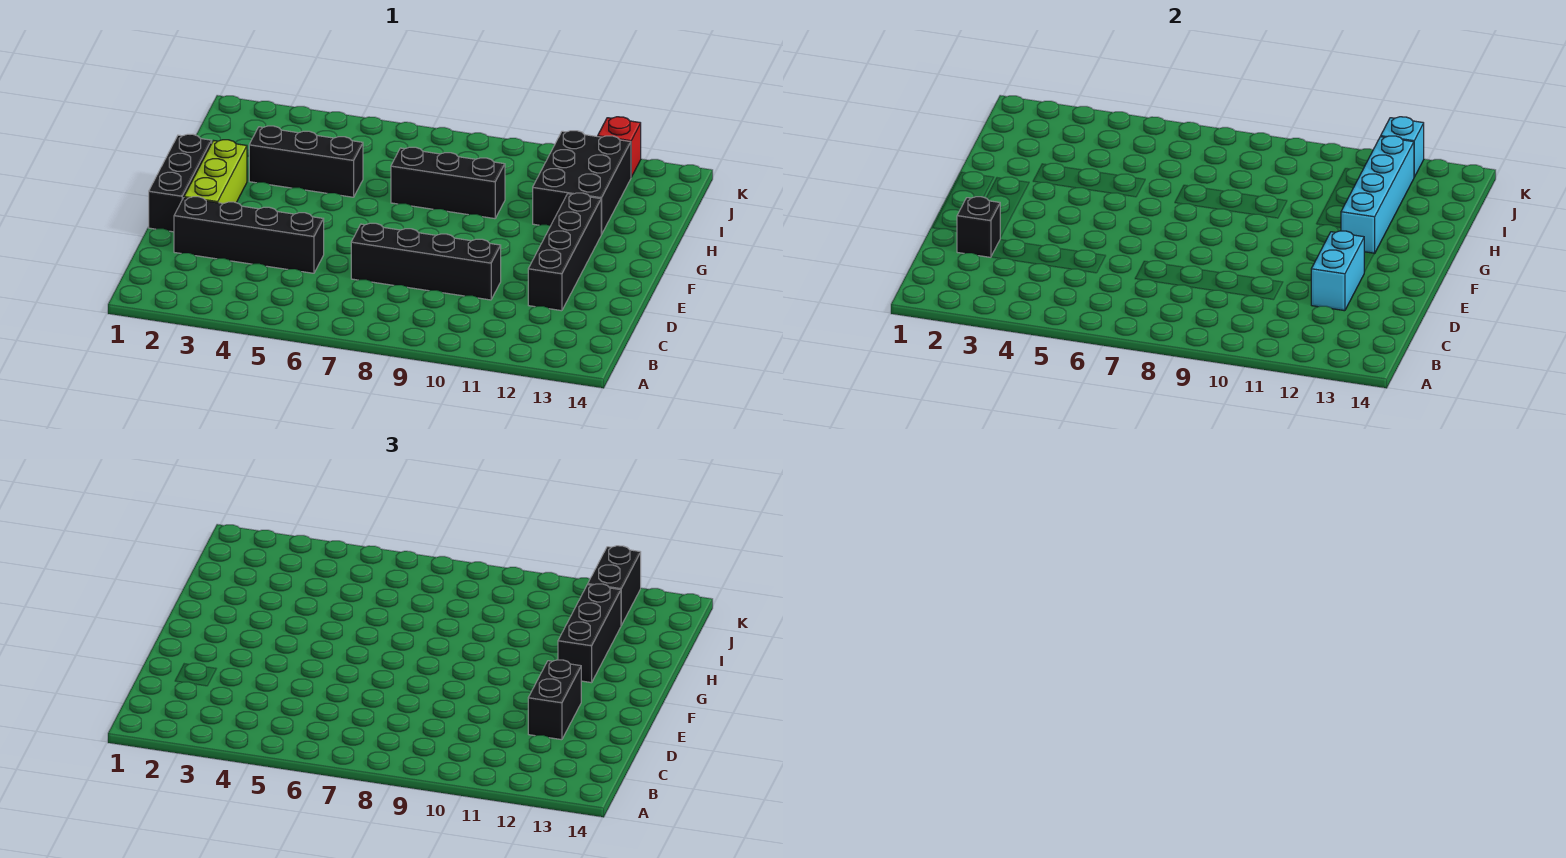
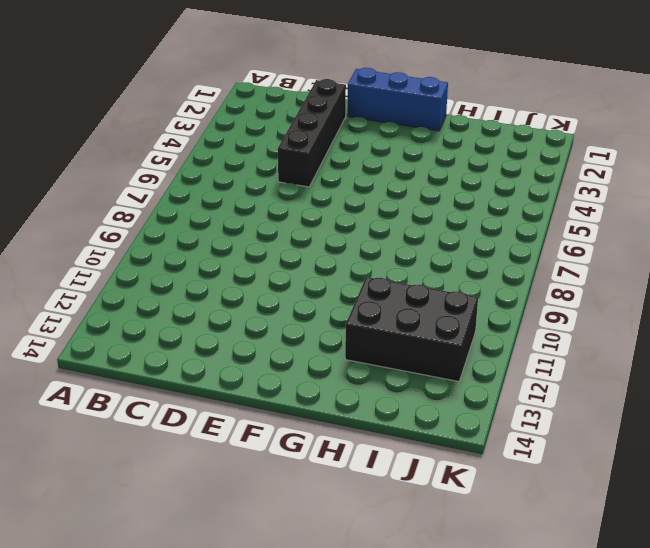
blue brick E1:G1 level 1 -> black brick E1:G1 level 1
none -> black brick D7:D10 level 1
none -> black brick D12:G12 level 1
none -> lime brick E2:G2 level 1

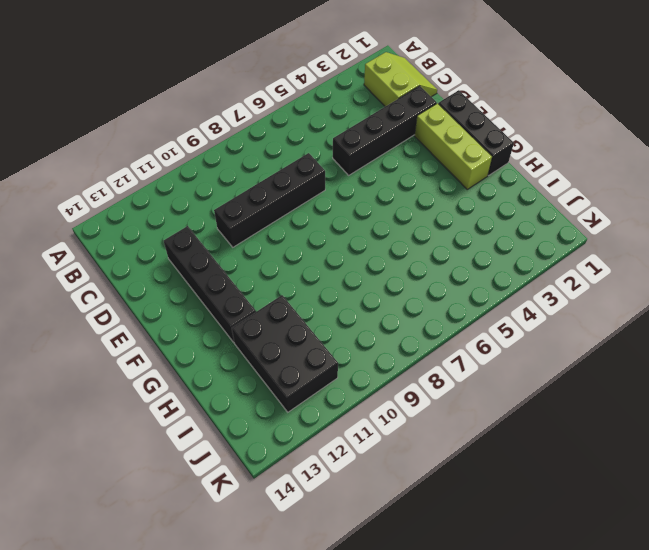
lime slope B1:C2 level 1 top 2 -> none
none -> black brick H3:H5 level 1
none -> black brick H7:H9 level 1
none -> red brick K12 level 1

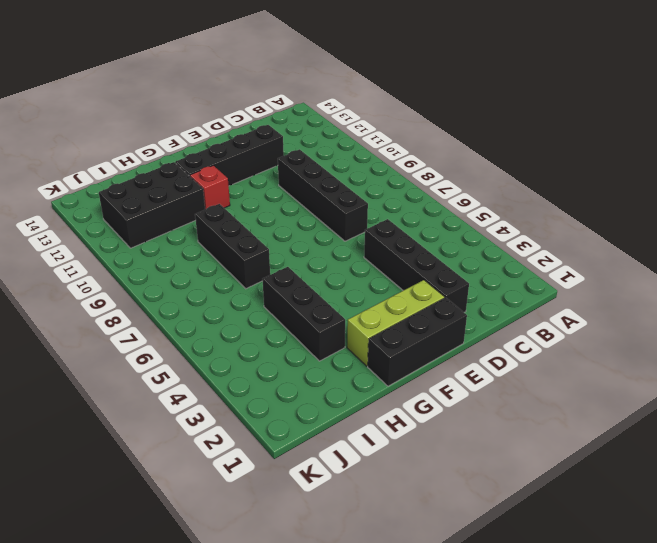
red brick G11 level 1 -> red brick K12 level 1
none -> black brick D2 level 2
none -> cyan brick D12:E12 level 2
none -> cyan brick G12:J12 level 2

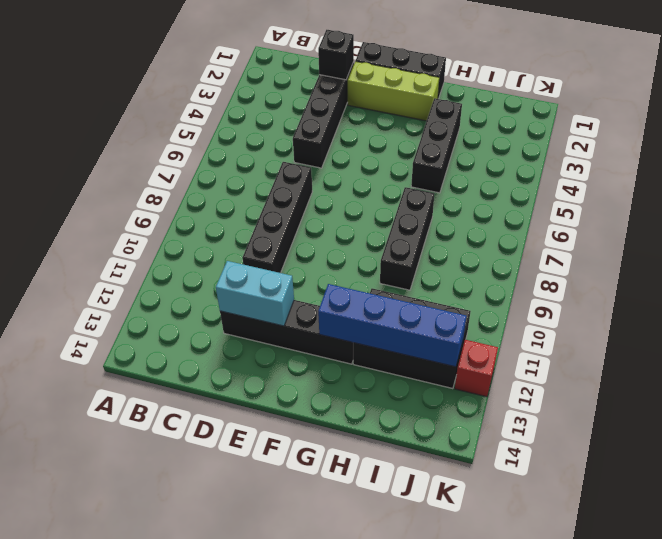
blue brick G12:J12 level 2 -> cyan brick G12:J12 level 2
none -> cyan brick K12 level 2
none -> black brick D12:E12 level 3
none -> black brick G12:I12 level 3

